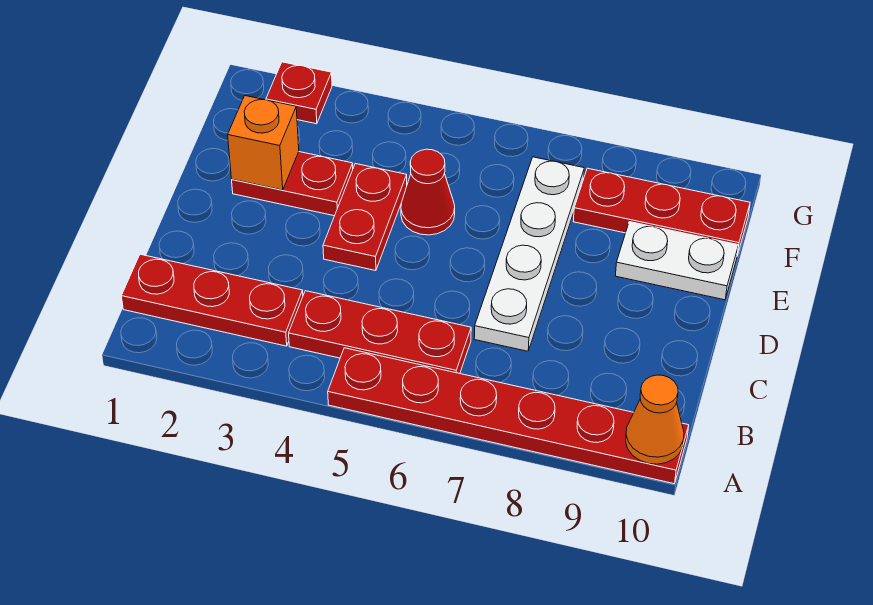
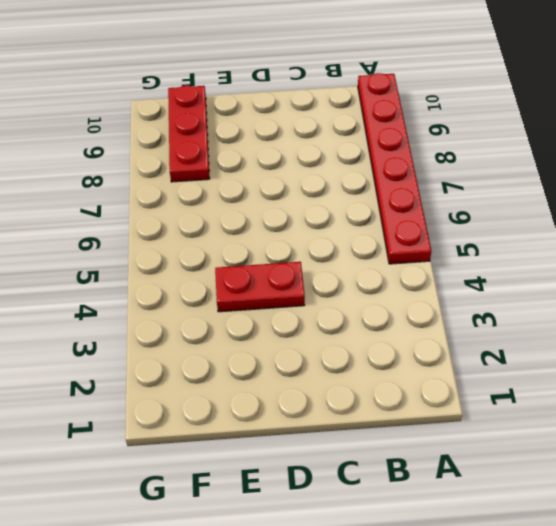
none -> red plate B1:B3 level 1
none -> red plate B4:B6 level 1
none -> white plate C7:F7 level 1

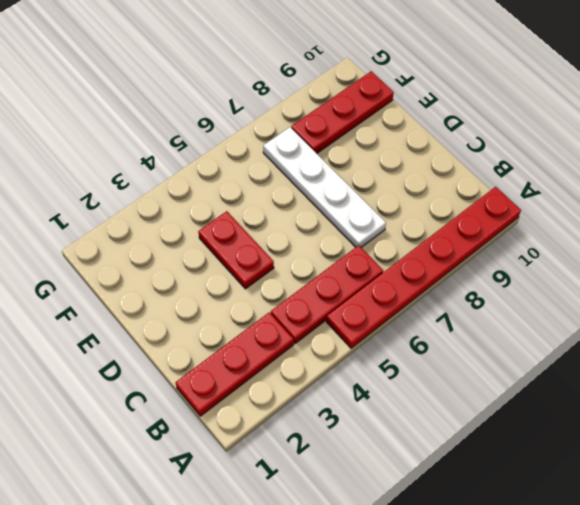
none -> red plate E2:E3 level 1
none -> red cone E5 level 1
none -> white plate E9:E10 level 1

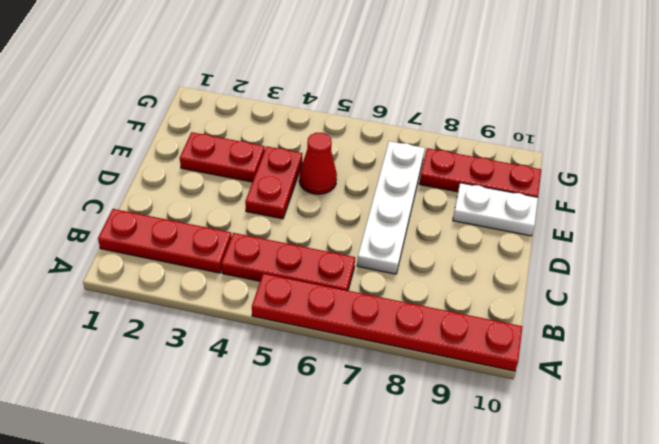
none -> red plate G2 level 1
none -> orange cone A10 level 2
none -> orange brick E2 level 2

